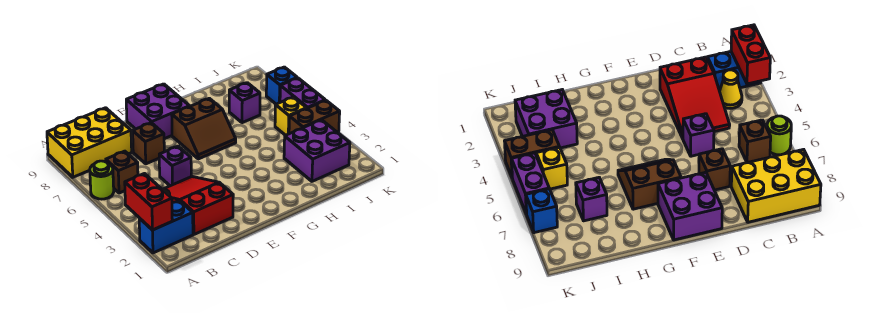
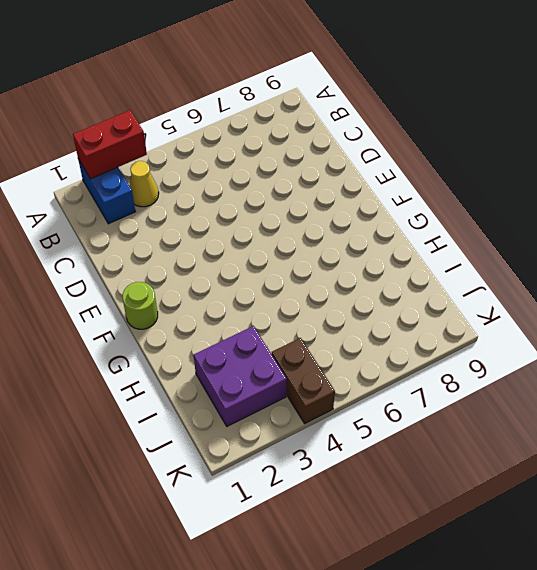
lime round brick F1 level 1 -> lime round brick A6 level 1
none -> yellow brick A8:C9 level 1
none -> brown brick B6 level 1
none -> red slope C2:D4 level 1 top 2

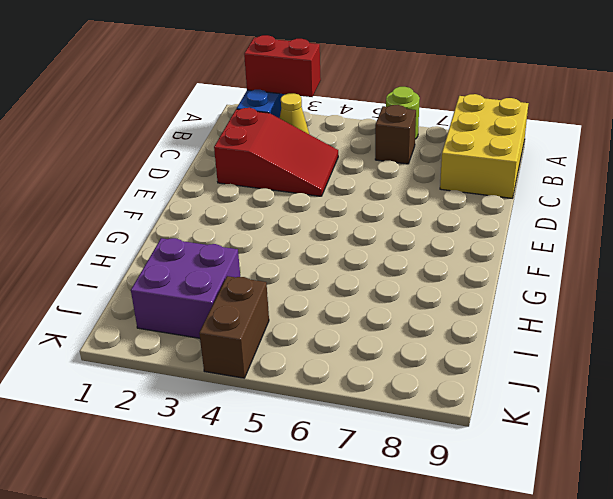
none -> purple brick D5 level 1
none -> brown brick D7 level 1
none -> purple brick E8:F9 level 1

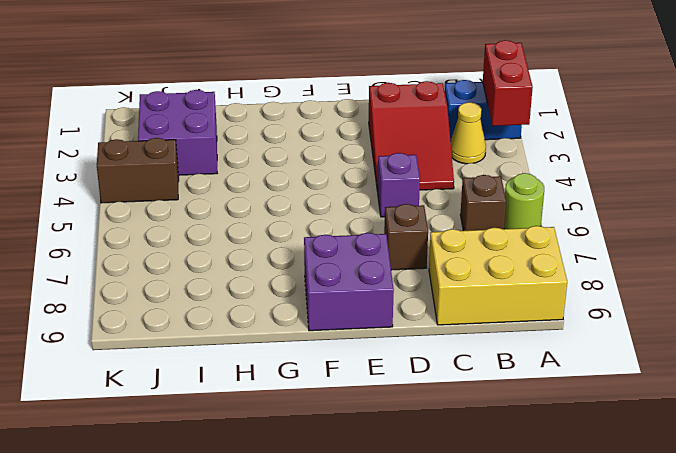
none -> brown slope F6:G7 level 1 top 7
none -> purple brick I7 level 1
none -> yellow brick J5 level 1

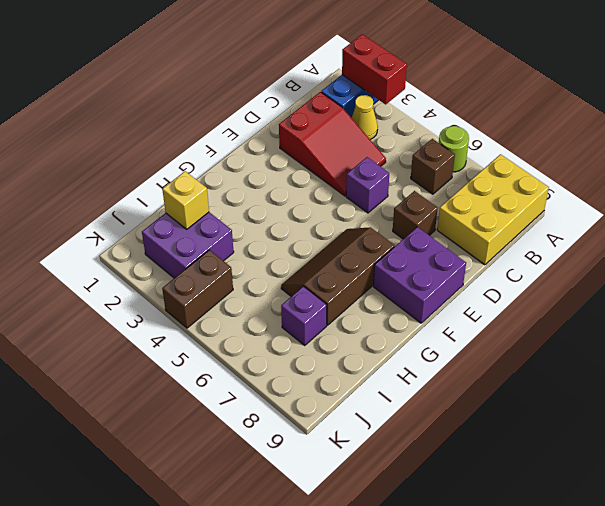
brown slope F6:H7 level 1 top 7 -> brown slope F6:G7 level 1 top 7
yellow brick I2 level 2 -> yellow brick J5 level 1
none -> purple brick K5:K6 level 1
none -> blue brick K7 level 1

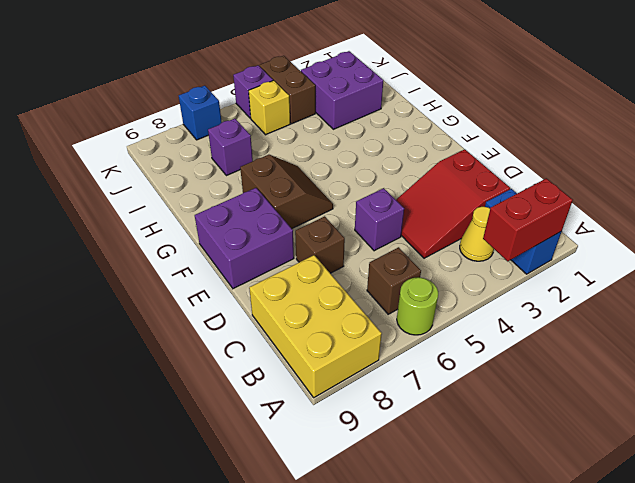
purple brick K5 level 1 -> purple brick K5:K6 level 1

